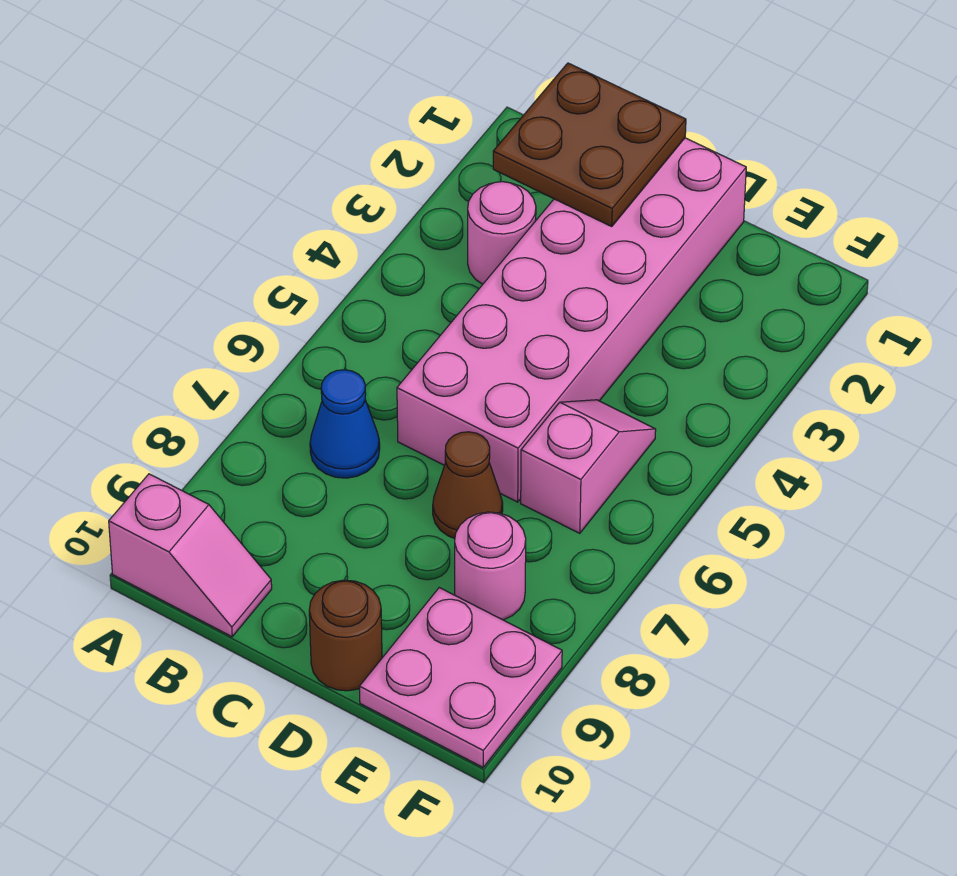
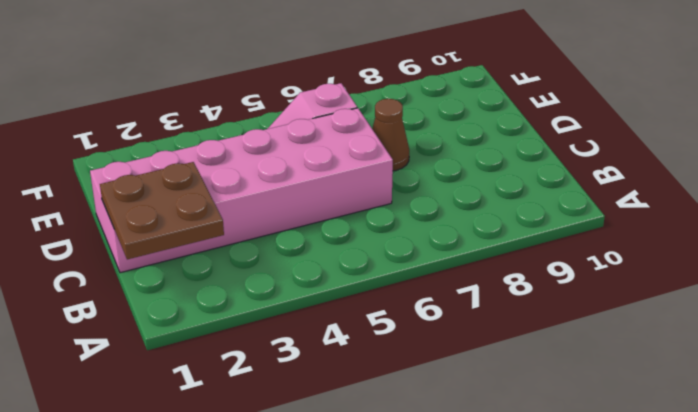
none -> pink slope A10:B10 level 1 top A
none -> pink round brick B3 level 1

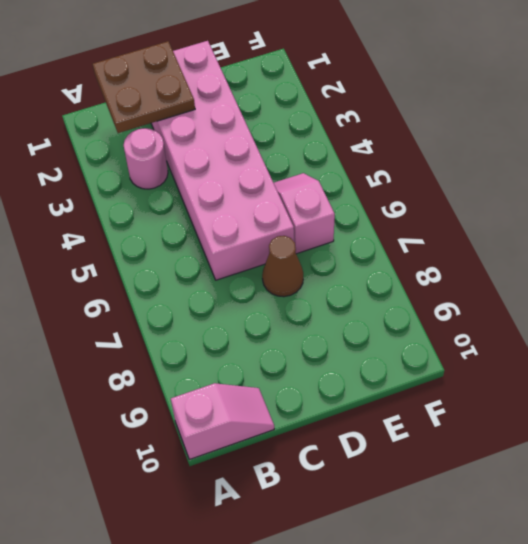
none -> blue cone B7 level 1
none -> brown round brick D10 level 1

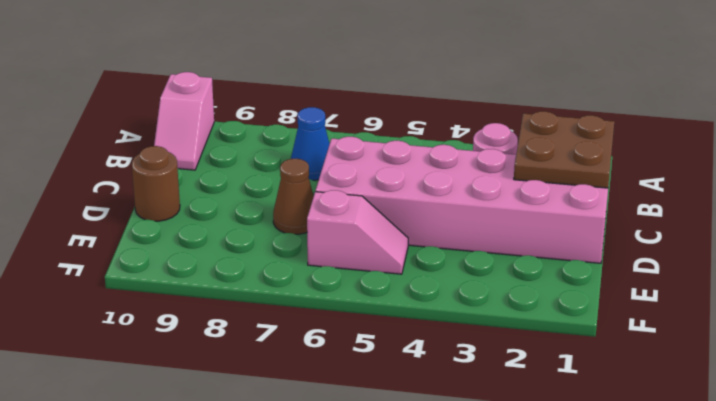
none -> pink round brick E8 level 1
none -> pink plate E9:F10 level 1

